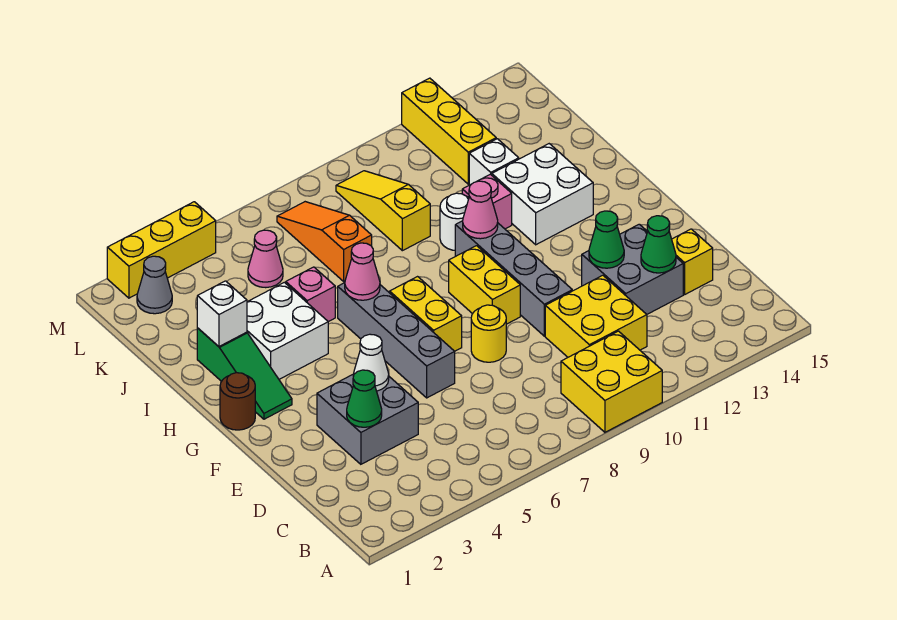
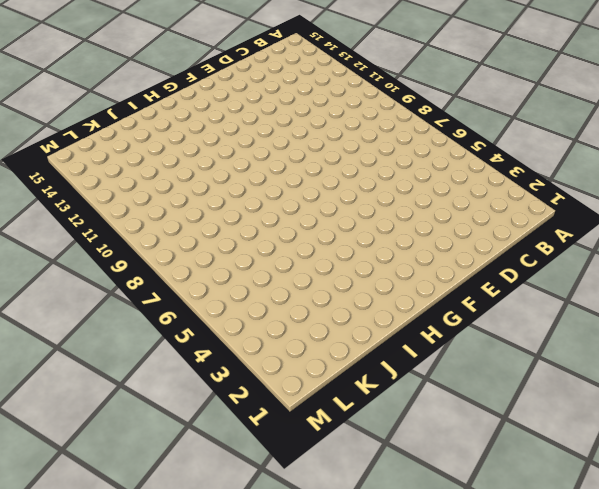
none -> yellow brick A9:B10 level 1
none -> yellow brick C10:D11 level 1
none -> grey brick D3:E4 level 1
none -> grey brick D12:E13 level 1

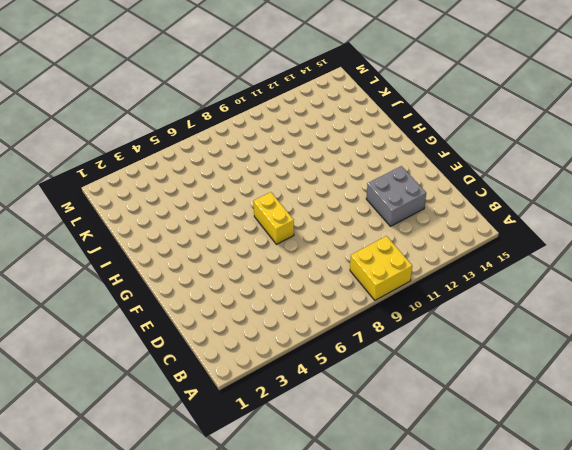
none -> yellow brick C10:D11 level 1
none -> grey brick D3:E4 level 1
none -> yellow brick D14 level 1
none -> grey brick E6:H6 level 1

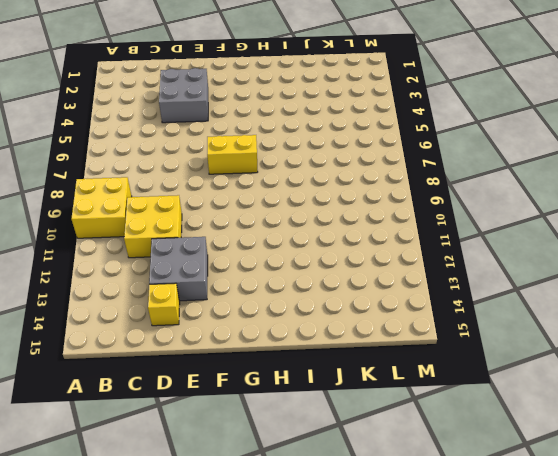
none -> grey brick E6:H6 level 1
none -> yellow round brick E8 level 1
none -> grey brick E10:H10 level 1
none -> yellow brick F9:G9 level 1

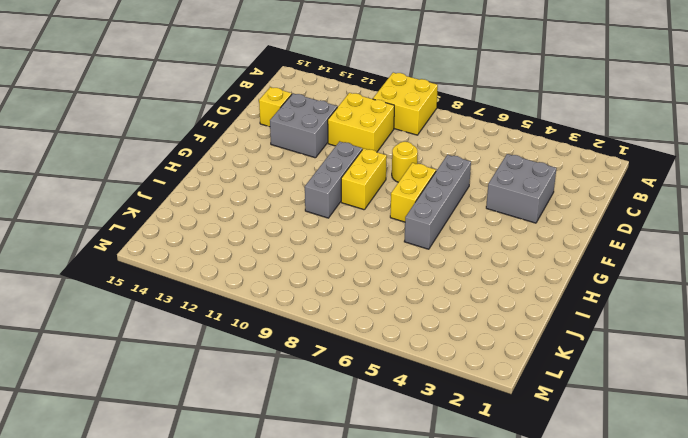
grey brick F10:H10 level 1 -> grey brick E10:H10 level 1
none -> brown round brick G1 level 1
none -> green slope G2:I2 level 1 top I
none -> white brick H3:I4 level 1
none -> white brick H12:I13 level 1

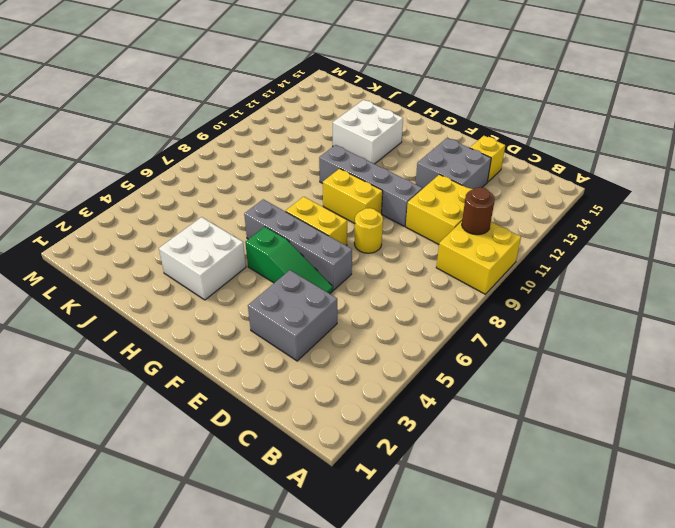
brown round brick B10 level 2 -> brown round brick G1 level 1
green slope E5:G5 level 1 top G -> green slope G2:I2 level 1 top I
none -> pink brick I5 level 1
none -> white round brick I10 level 1
none -> pink brick I11 level 1
none -> orange slope J7:L7 level 1 top J

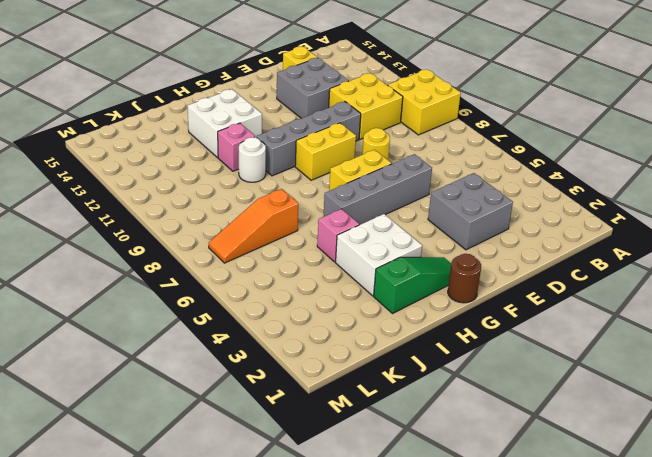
none -> yellow slope J9:L9 level 1 top J
none -> white brick J12 level 1
none -> pink cone K5 level 1
none -> yellow brick K12:M12 level 1

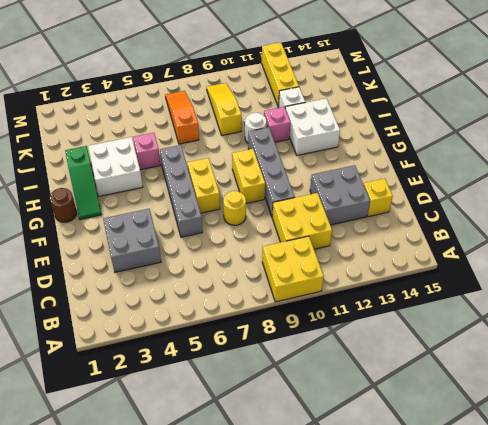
none -> pink cone K5 level 1
none -> grey cone L2 level 1
none -> yellow brick M2:M4 level 1
none -> green cone D3 level 2

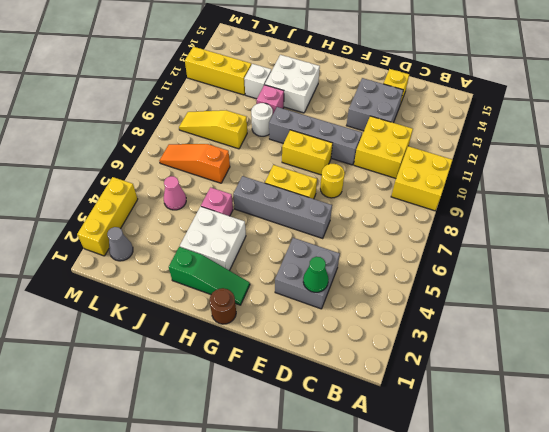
none -> green cone D13 level 2
none -> white cone E4 level 2
none -> green cone E12 level 2
none -> pink cone H6 level 2

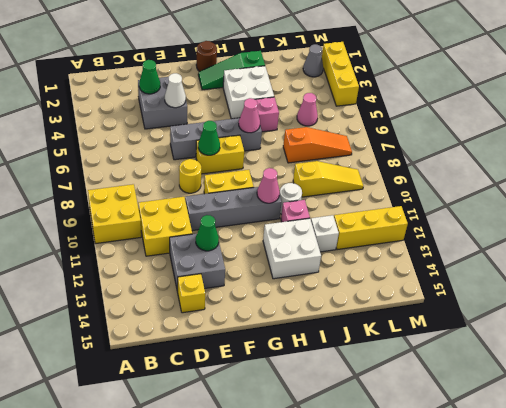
green cone F7 level 2 -> green cone D13 level 2
none -> white brick I2 level 2

